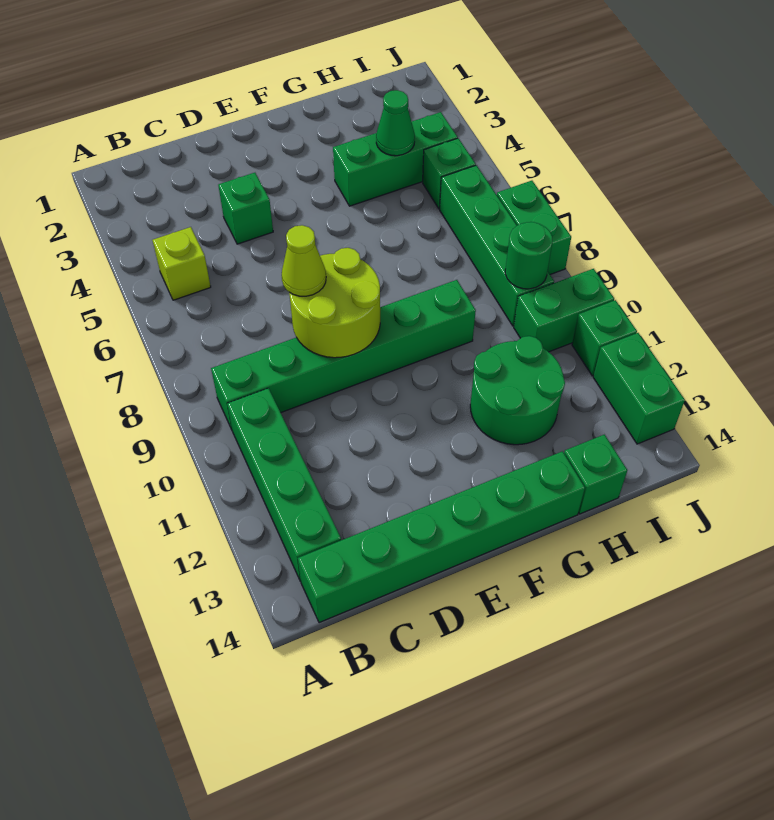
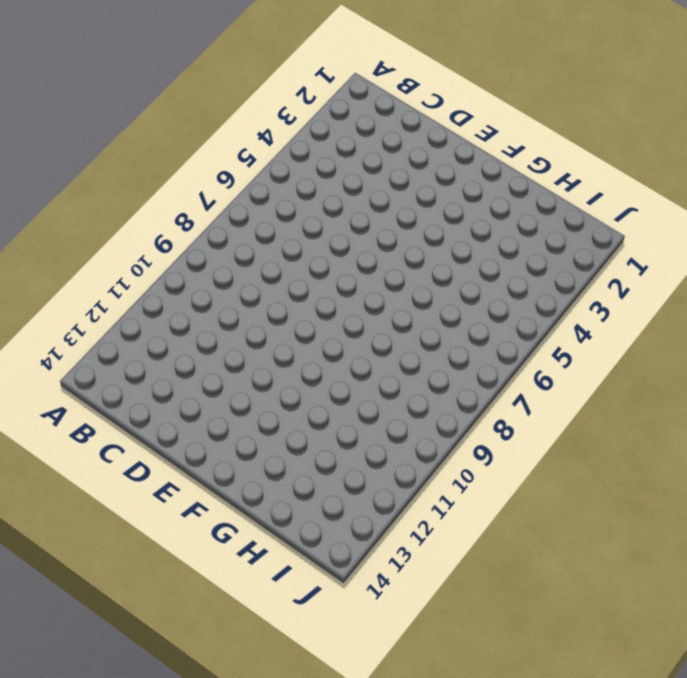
none -> lime brick B5 level 1
none -> green brick B9:G9 level 1
none -> green brick B10:B13 level 1

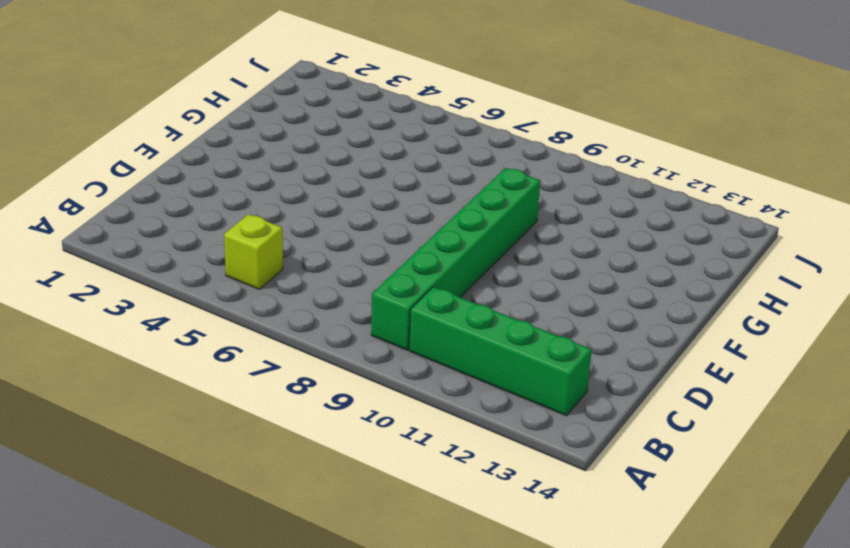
none -> green brick B14:G14 level 1
none -> green brick D4 level 1
none -> green brick G4:I4 level 1

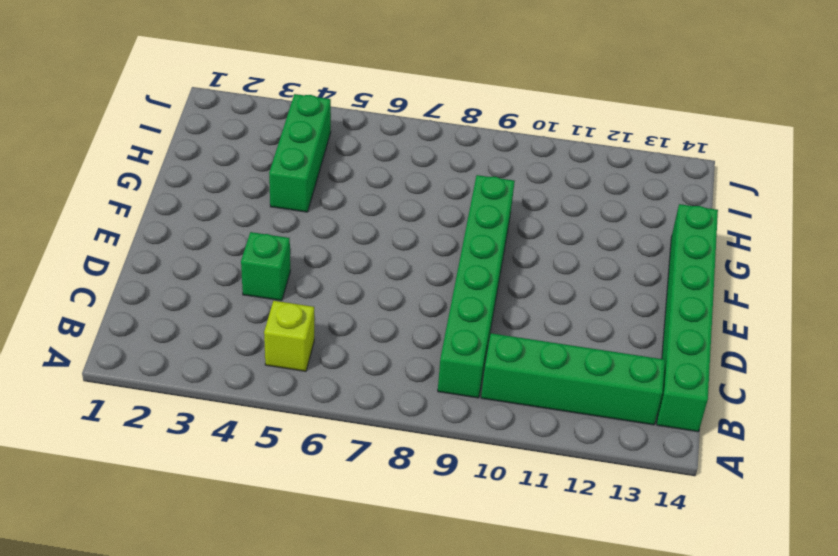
none -> green round brick G11:H12 level 1
none -> green brick H14 level 1
none -> green brick I5 level 1

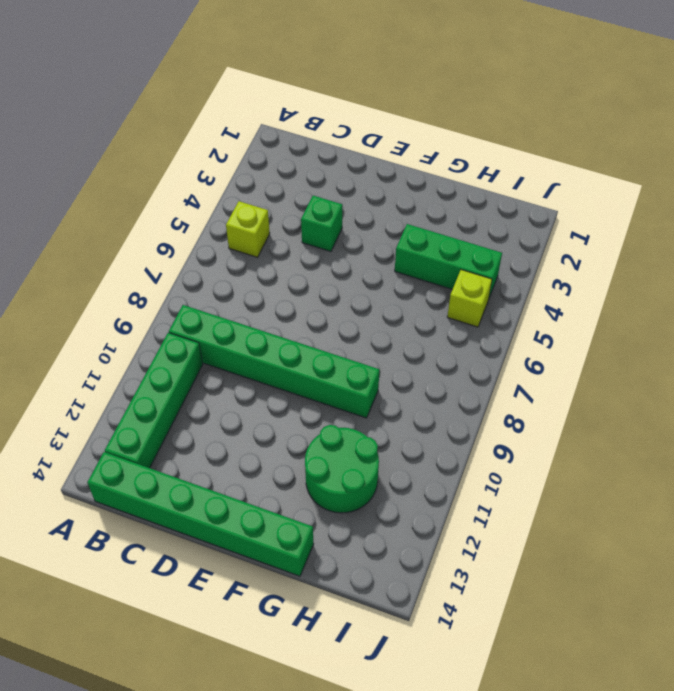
lime brick I5 level 1 -> green brick I5 level 1
none -> green brick H14 level 1
none -> green brick I6:I9 level 1
none -> green brick I10:J10 level 1

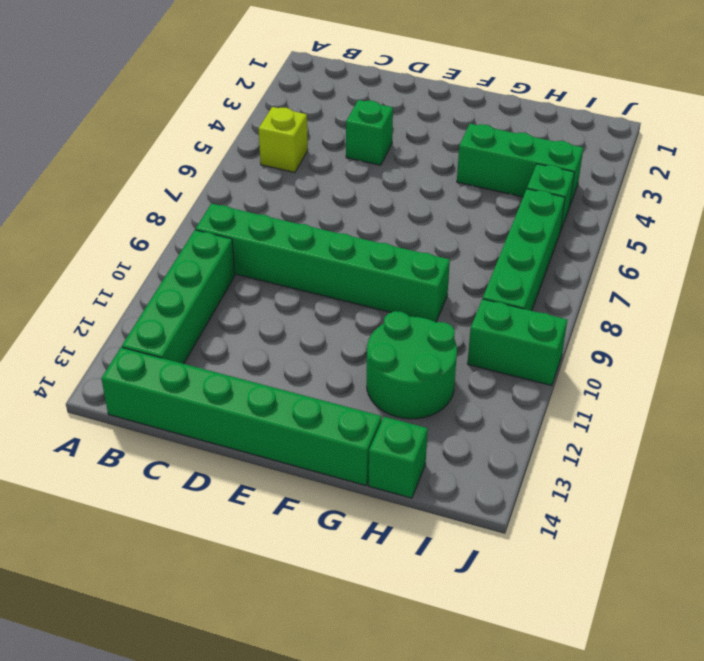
none -> green brick J7:J8 level 1
none -> green brick J11 level 1
none -> green brick J12:J13 level 1

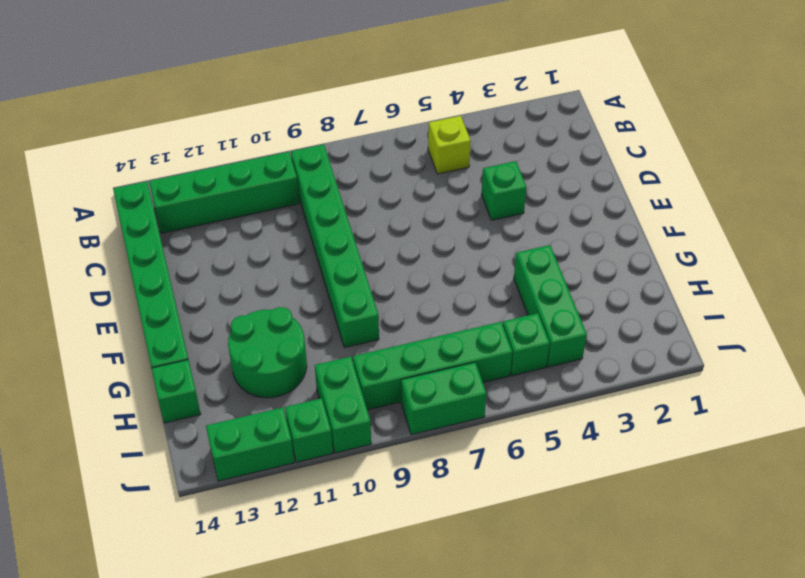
none -> lime round brick D8:E9 level 2
none -> green cone H4 level 2
none -> green round brick I9 level 2

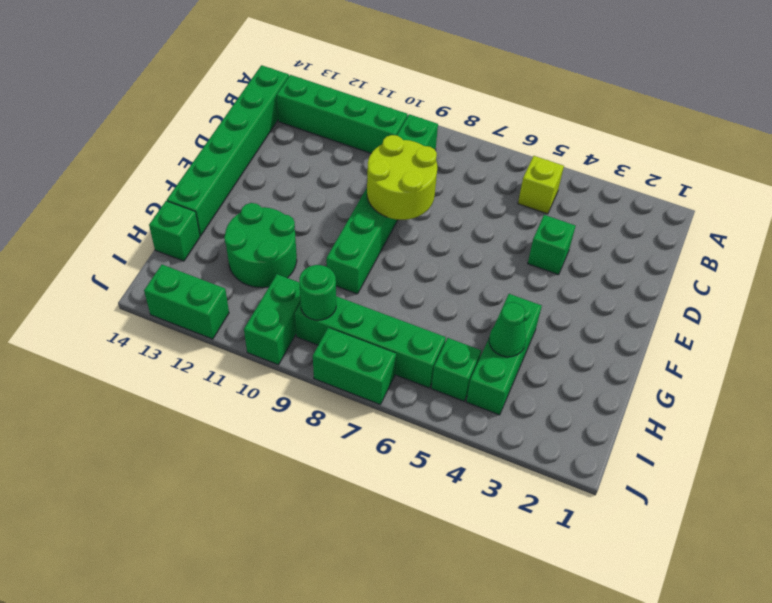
none -> green brick J11 level 1
none -> lime cone D8 level 3

